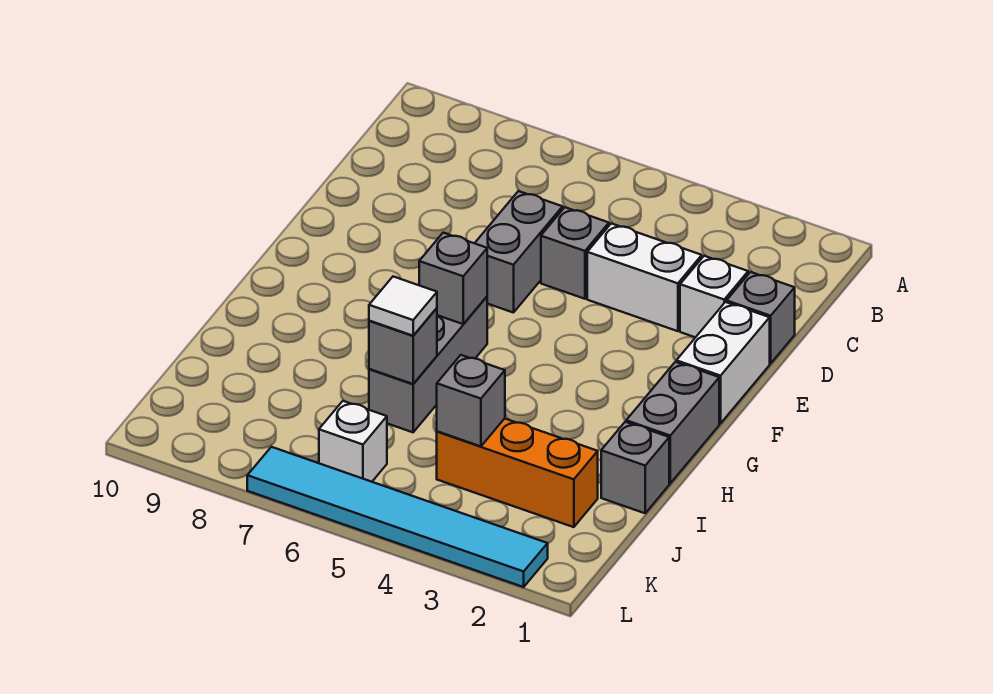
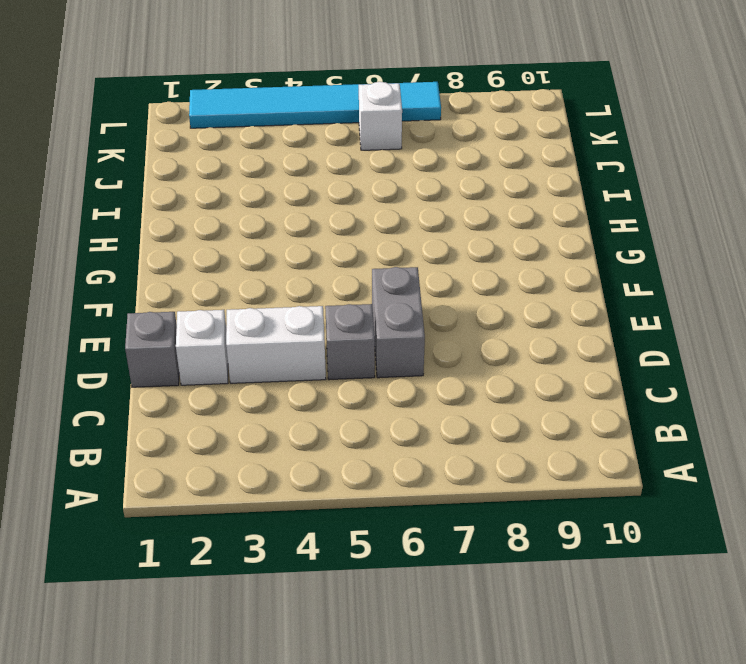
none -> white brick E1:F1 level 1
none -> grey brick G1:H1 level 1
none -> grey brick G6:I6 level 1

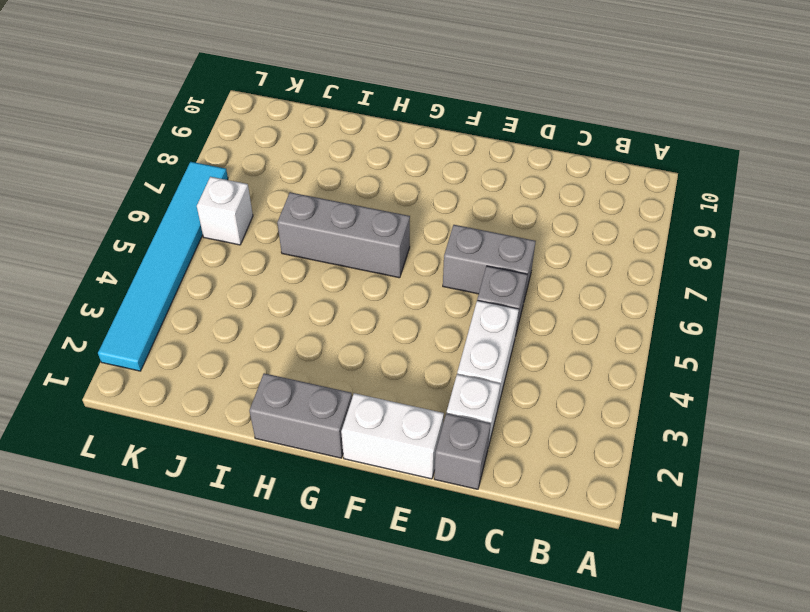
none -> grey brick I1 level 1
none -> orange brick J2:J4 level 1
none -> grey brick G6 level 2

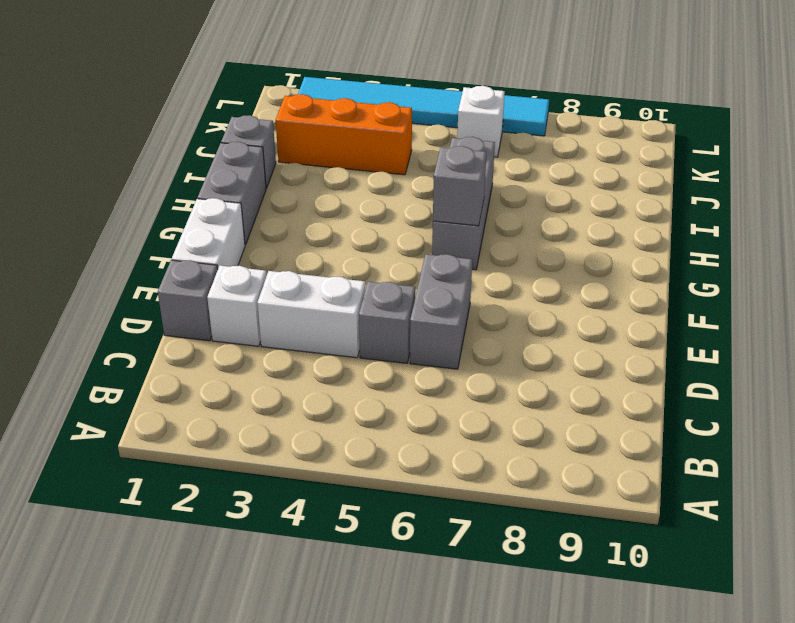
none -> grey brick I6 level 2
none -> grey brick J4 level 2
none -> white tile I6 level 3

